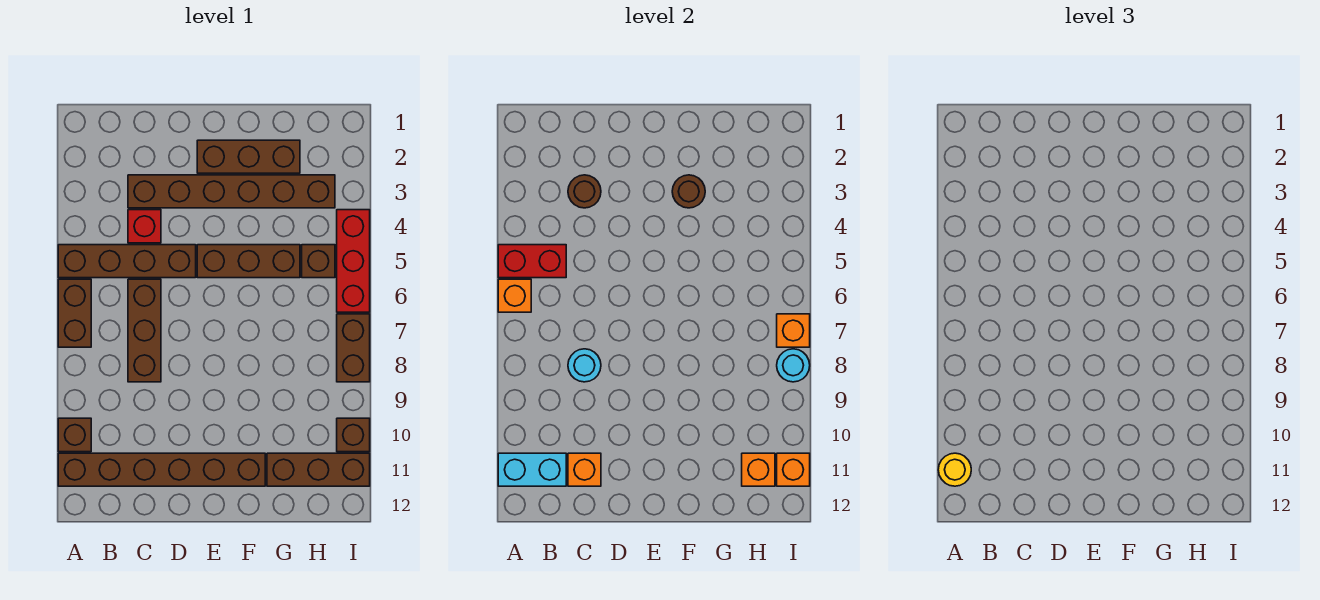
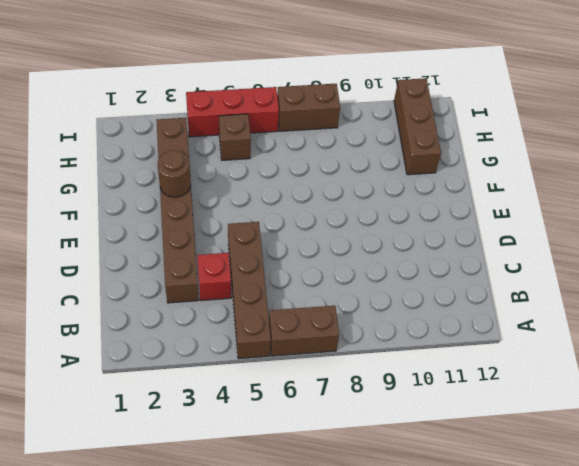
none -> brown brick A10 level 1
none -> brown brick A11:F11 level 1
none -> brown brick C6:C8 level 1

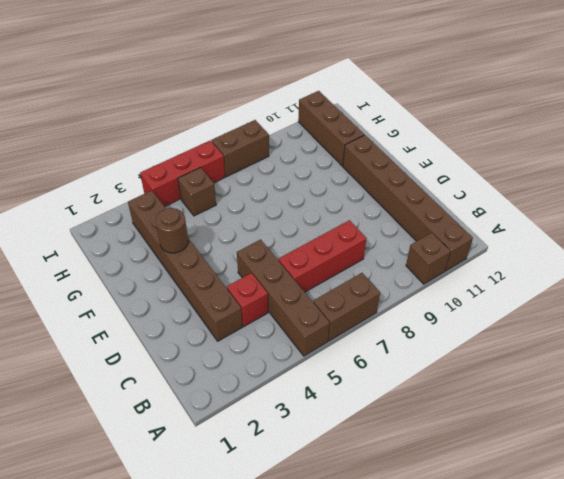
red brick C6:C8 level 1 -> brown brick C6:C8 level 1
none -> brown brick E2:G2 level 1
none -> brown brick E5:G5 level 1
none -> brown brick I10 level 1

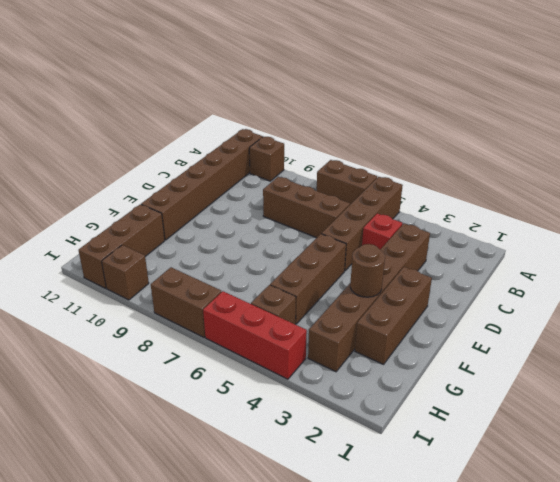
none -> red brick A5:B5 level 2
none -> orange brick A6 level 2
none -> cyan brick A11:B11 level 2

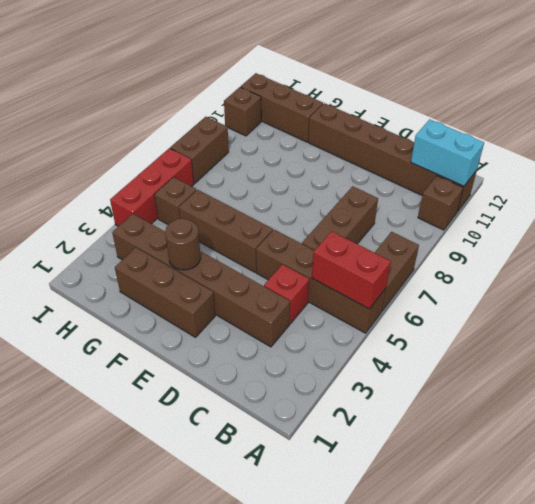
none -> orange brick A6 level 2
none -> brown round brick C3 level 2
none -> cyan round brick C8 level 2

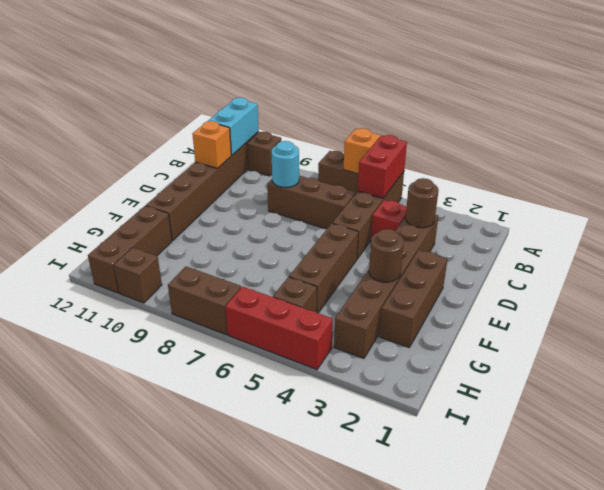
none -> orange brick H11 level 2
none -> orange brick I7 level 2
none -> cyan round brick I8 level 2

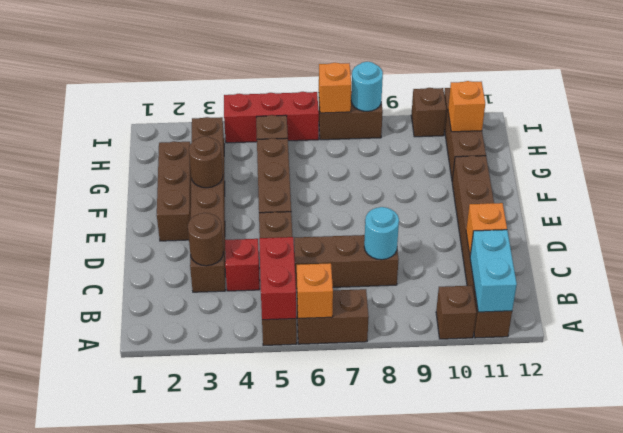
none -> orange brick I11 level 2
none -> yellow round brick A11 level 3

